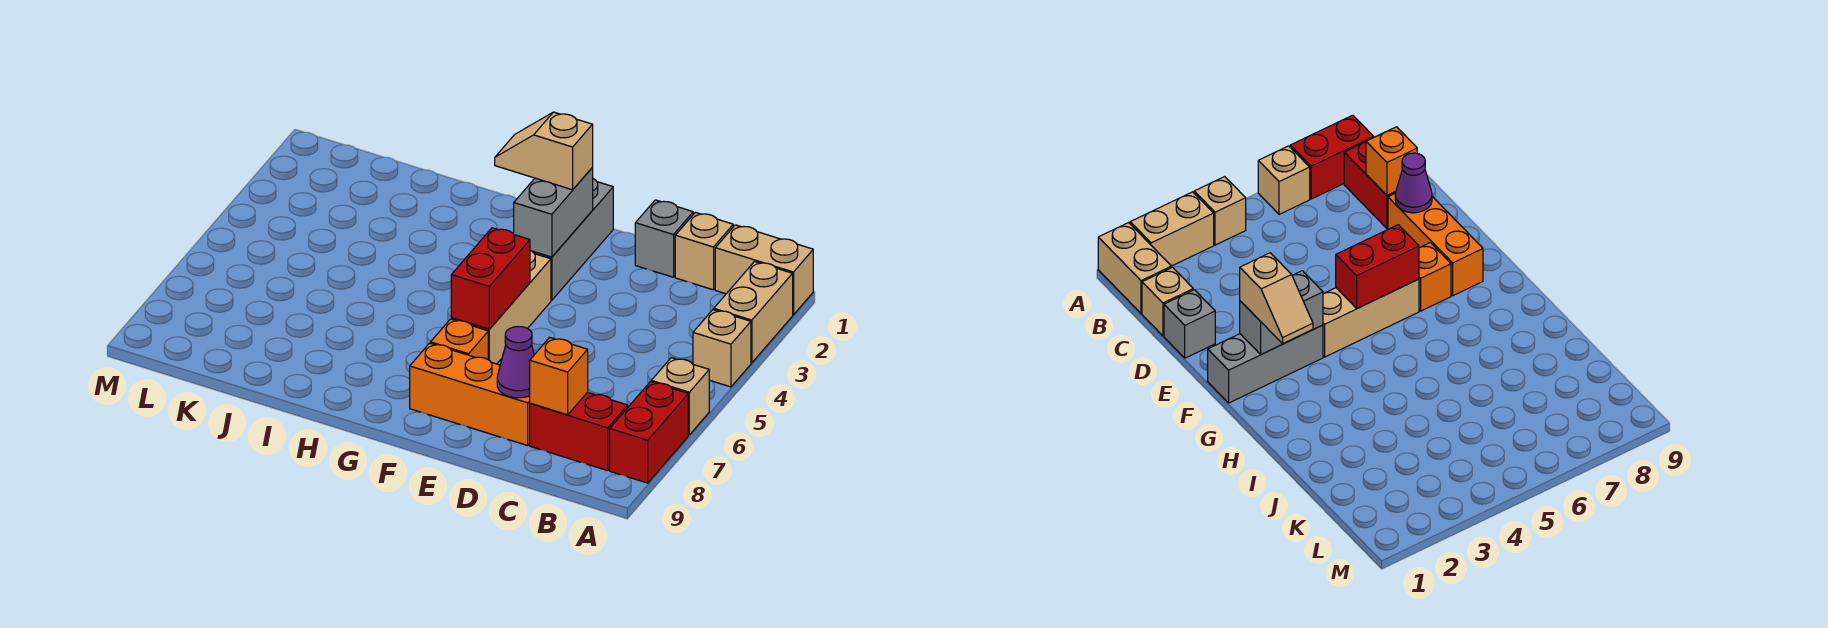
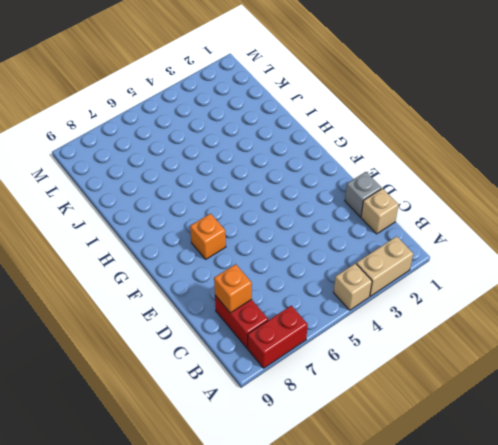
none -> tan brick A1:B1 level 1
none -> tan brick A6 level 1
none -> orange brick D8:F8 level 1

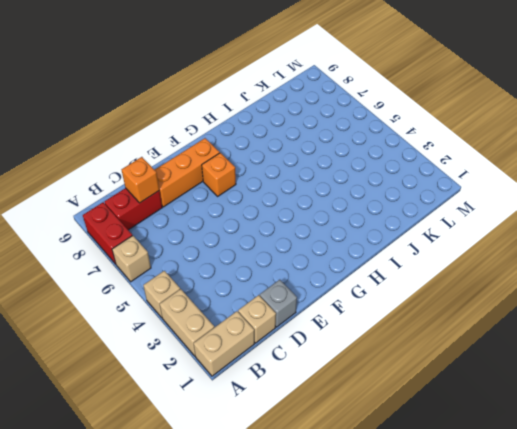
none -> grey brick F1:F3 level 1
none -> tan brick F4:F6 level 1
none -> purple cone D8 level 2

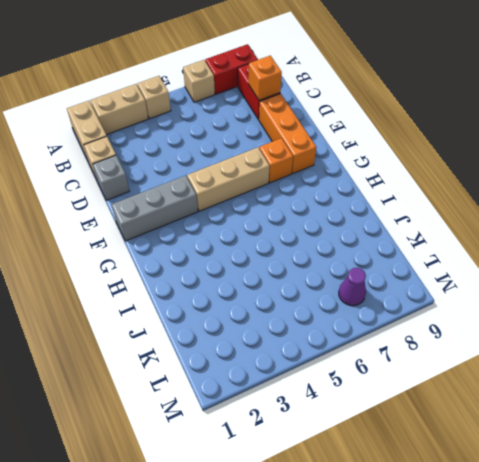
purple cone L7 level 1 -> purple cone D8 level 2
none -> grey brick F2:F3 level 2
none -> red brick F5:F6 level 2
none -> tan slope F2:G2 level 3 top F

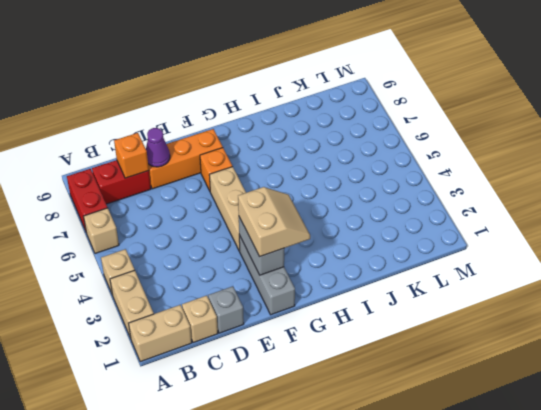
tan slope F2:G3 level 3 top F -> tan slope F2:G2 level 3 top F
none -> red brick F5:F6 level 2

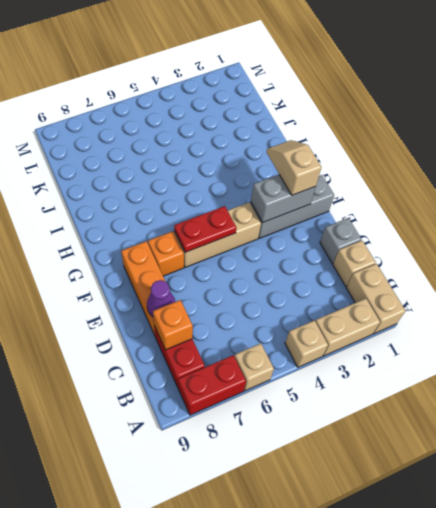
red plate F5:F6 level 2 -> red brick F5:F6 level 2

